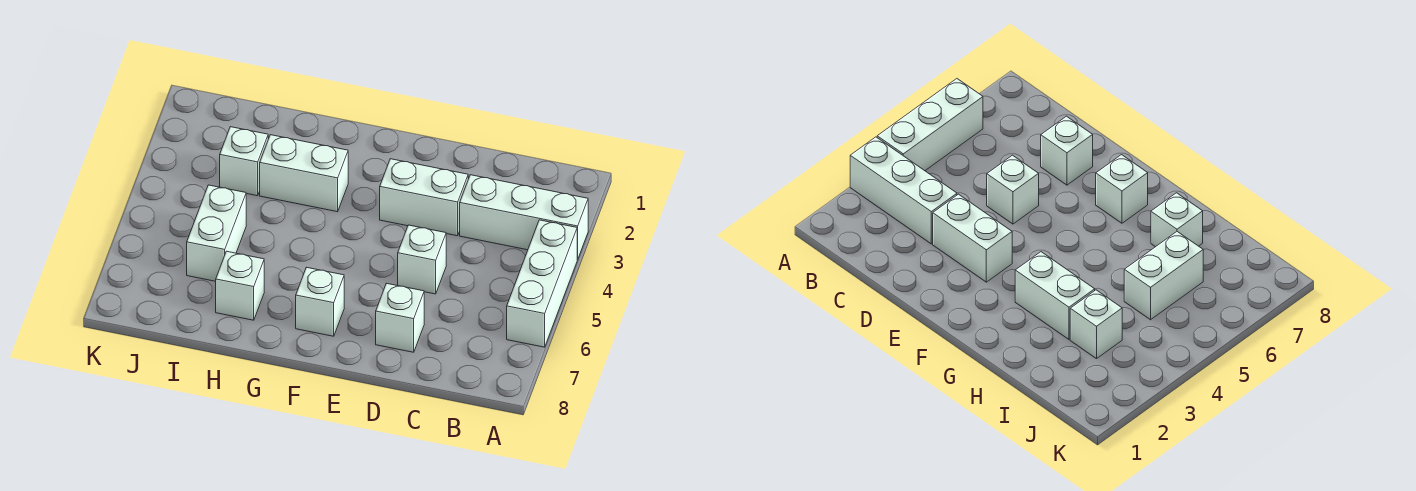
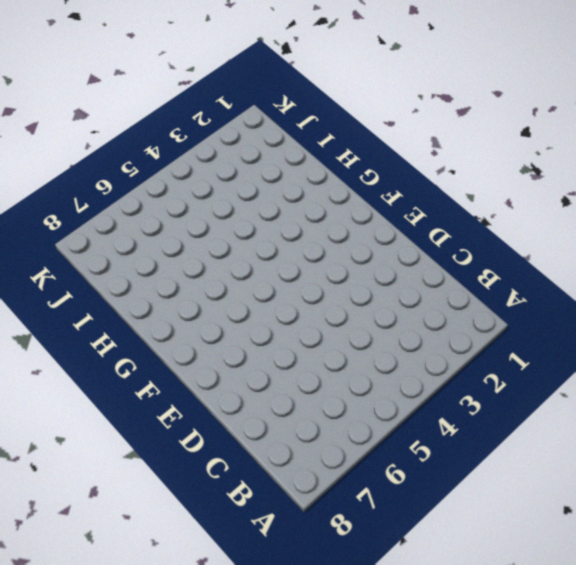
none -> white brick A3:C3 level 1
none -> white brick A4:A6 level 1

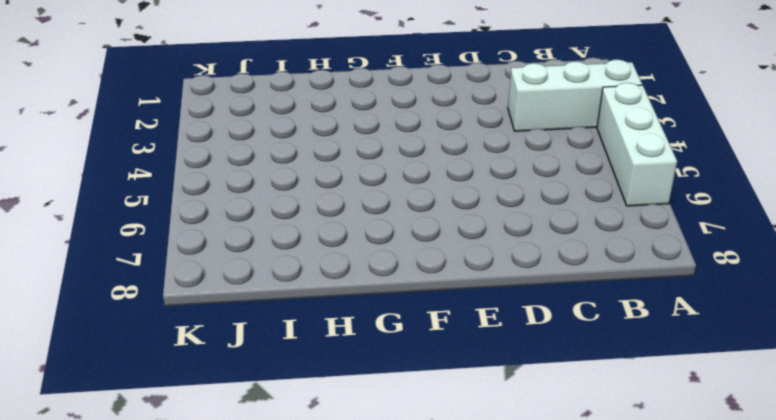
none -> white brick D3:E3 level 1
none -> white brick D5 level 1

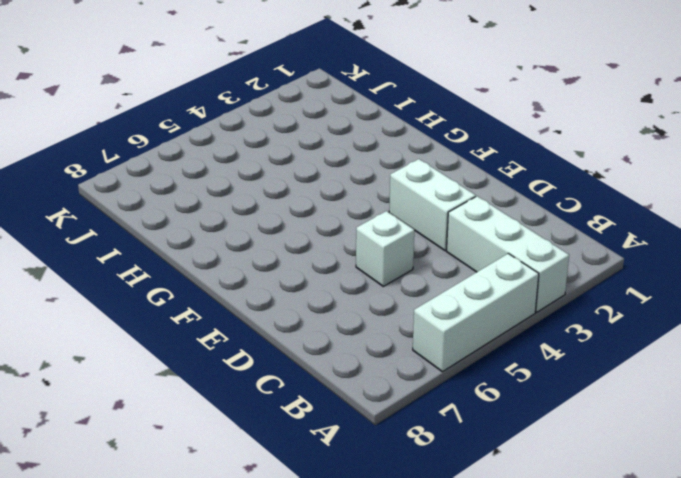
none -> white brick D7 level 1
none -> white brick F7 level 1

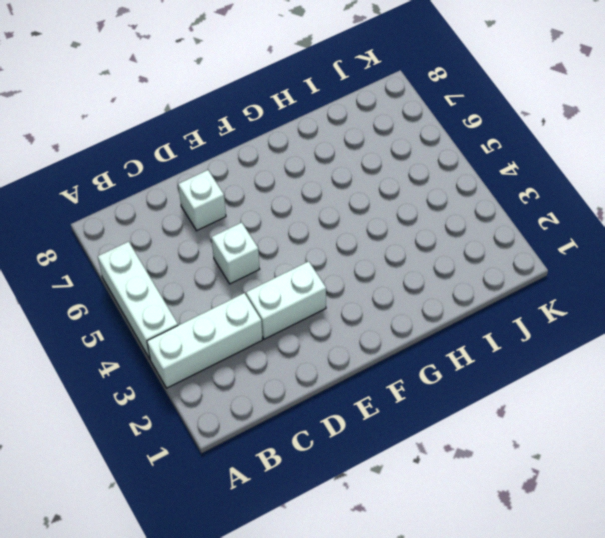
none -> white brick F7 level 1
none -> white brick G3:H3 level 1

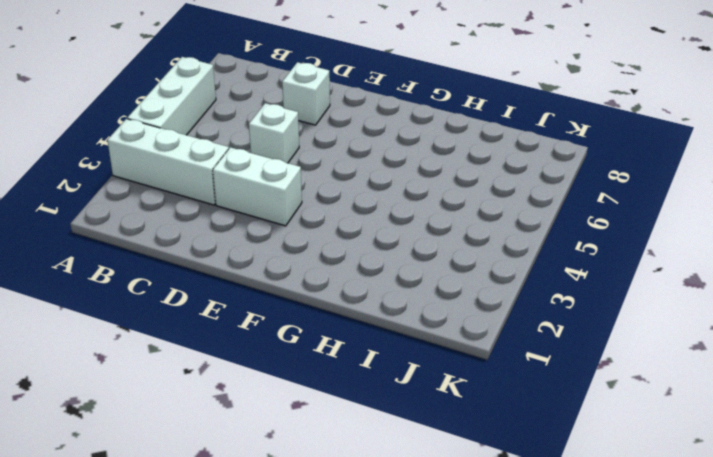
none -> white brick F7 level 1
none -> white brick G3:H3 level 1

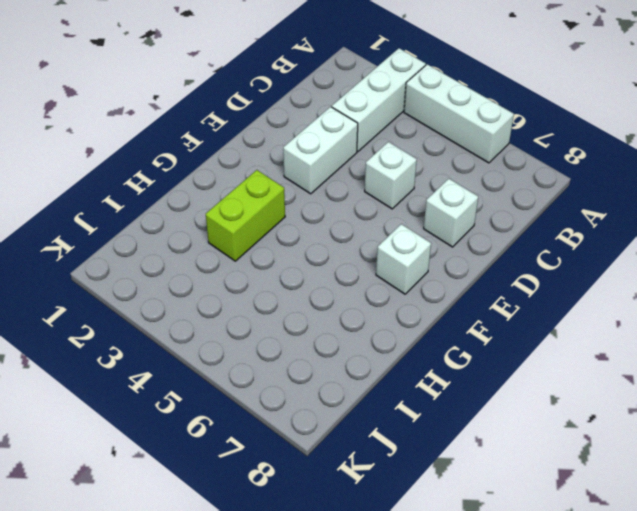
lime brick G3:H3 level 1 -> white brick G3:H3 level 1
none -> white brick H7 level 1
none -> white brick I3 level 1

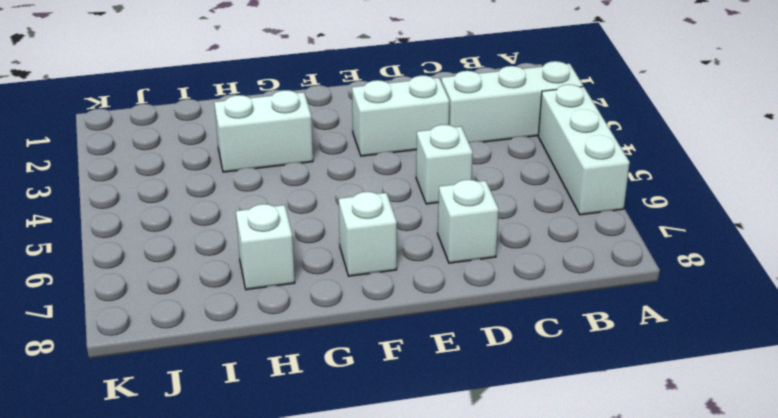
none -> white brick I3 level 1
none -> white brick I5:I6 level 1

